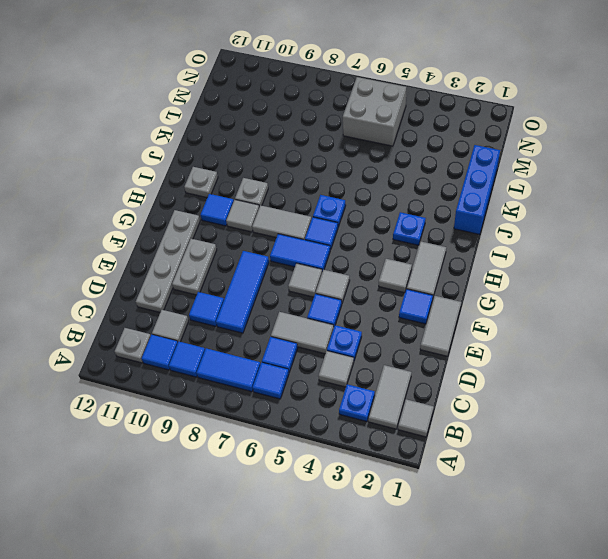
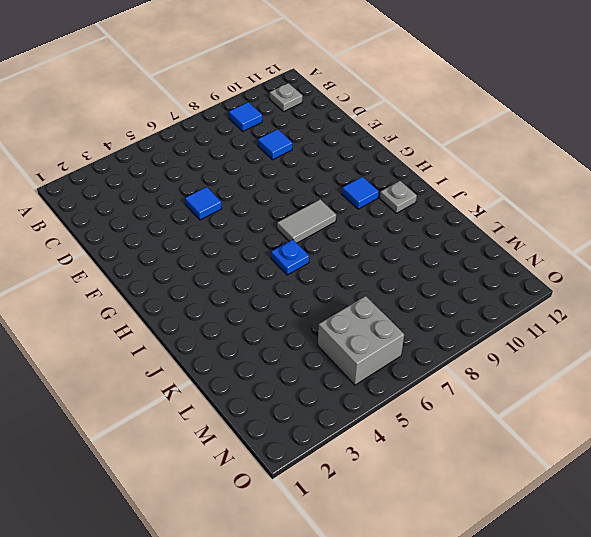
none -> grey tile B1 level 1
none -> grey tile B2:C2 level 1
none -> blue plate B3 level 1
none -> blue tile B6 level 1

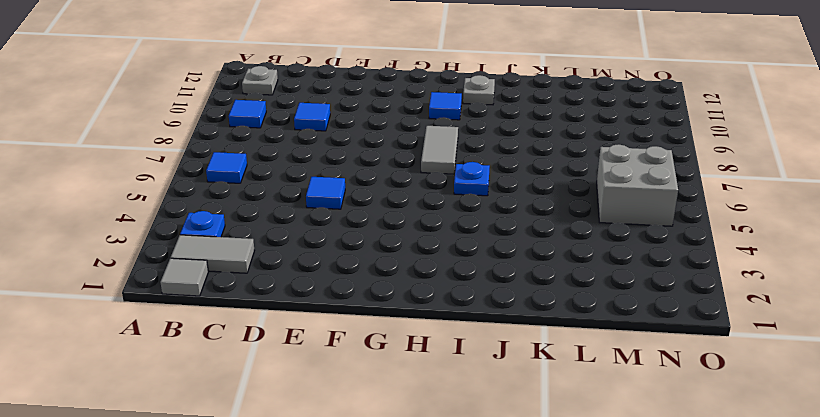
none -> blue tile B7:B8 level 1
none -> blue tile B10 level 1
none -> grey tile C4 level 1
none -> blue tile C6 level 1

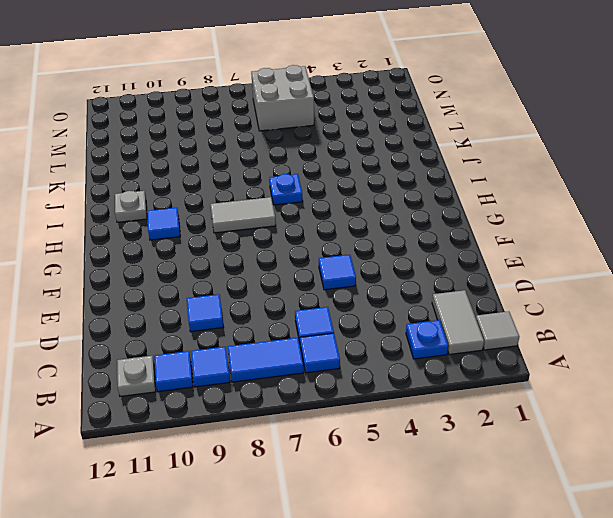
none -> grey tile C4 level 1
none -> grey tile C10 level 1
none -> blue plate D4 level 1
none -> grey tile D5:D6 level 1

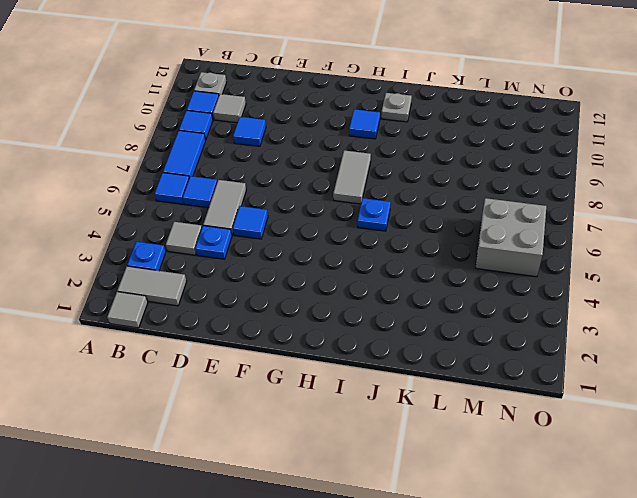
none -> blue tile D8:F8 level 1
none -> grey plate D11:G11 level 1
none -> grey tile E1:F1 level 1
none -> grey plate E10:F10 level 1

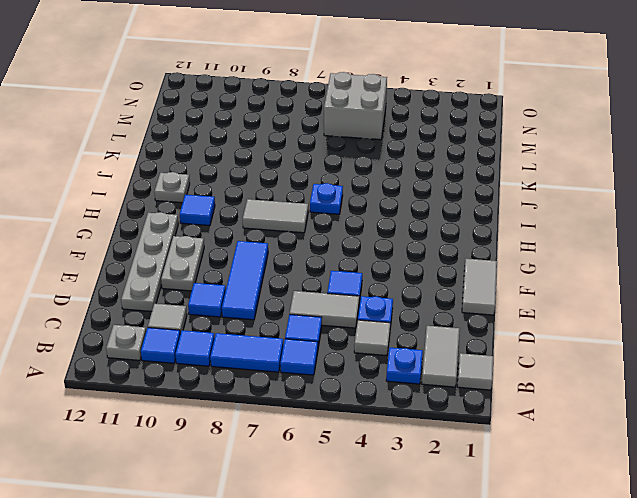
none -> blue tile F2 level 1
none -> grey tile F5 level 1
none -> grey tile F6 level 1
none -> grey tile G2:H2 level 1

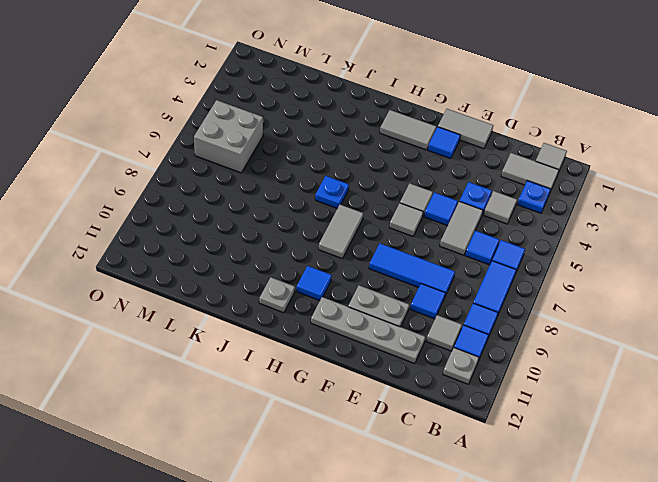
none -> grey tile G3 level 1
none -> blue tile G6:G7 level 1
none -> blue tile H6 level 1
none -> grey tile H9 level 1

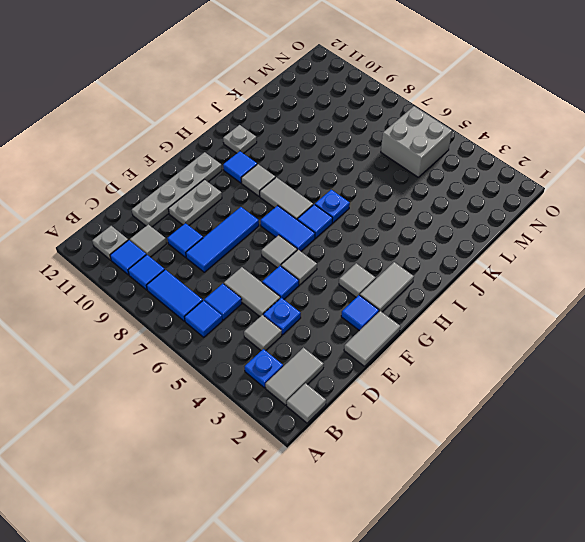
none -> blue plate I3 level 1
none -> grey plate I9 level 1
none -> blue brick J1:L1 level 1

